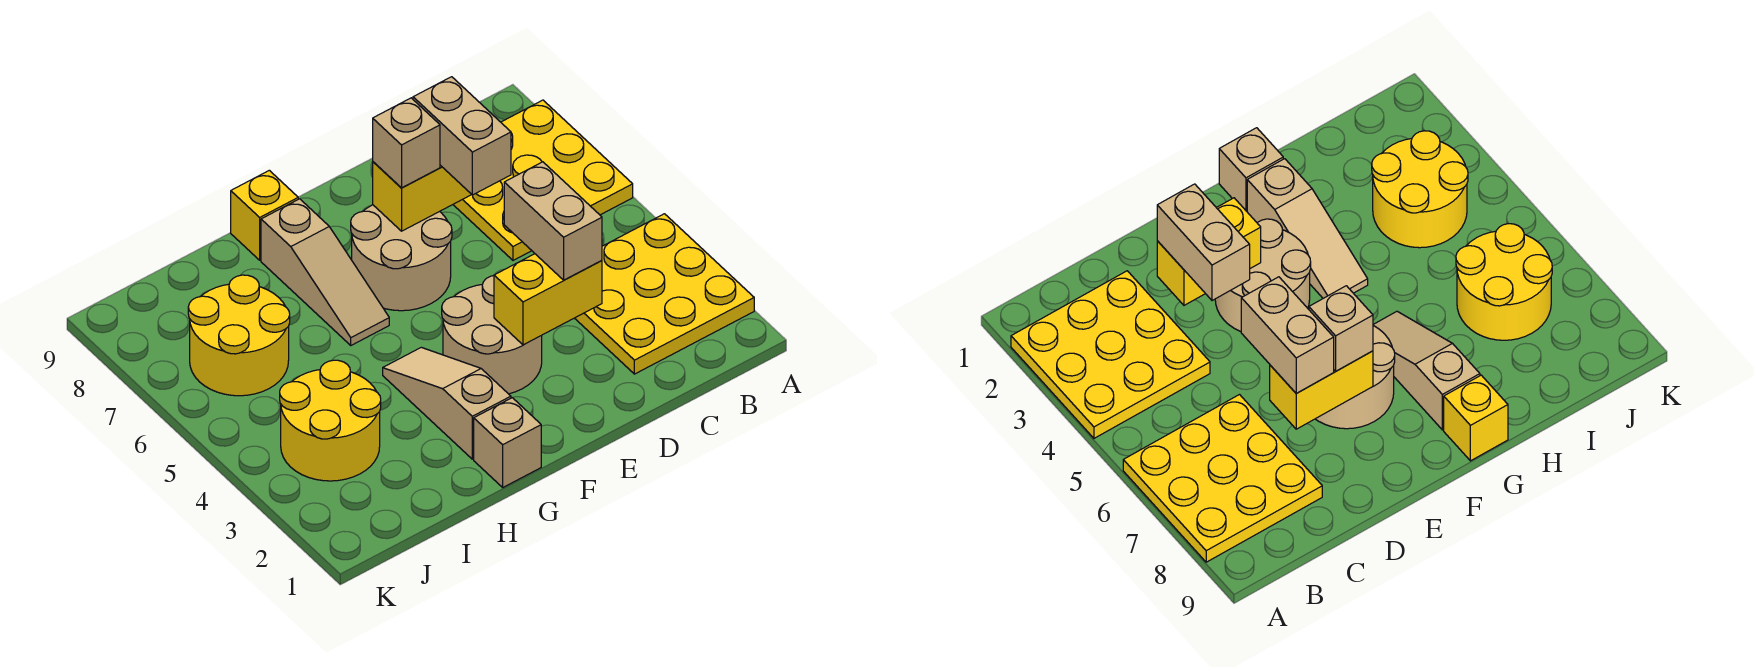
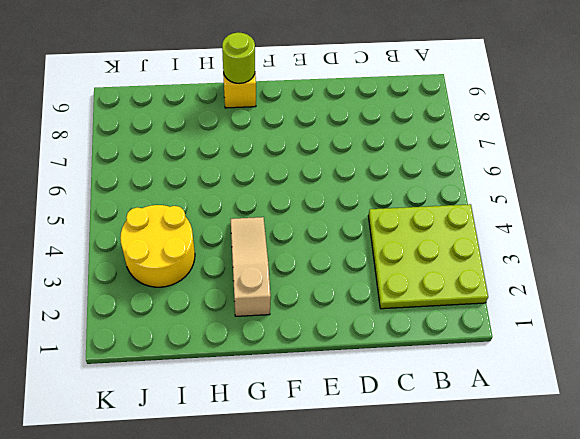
lime plate A2:C4 level 1 -> yellow plate A2:C4 level 1
lime round brick G9 level 2 -> none
none -> yellow plate A6:C8 level 1
none -> tan round brick E3:F4 level 1
none -> tan round brick E6:F7 level 1

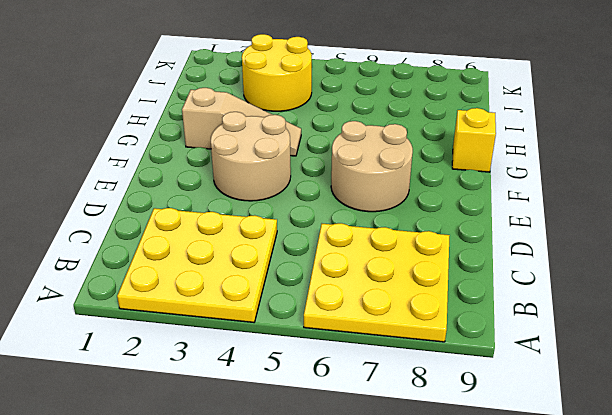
none -> tan brick G1 level 1
none -> tan slope G6:G8 level 1 top 8
none -> yellow round brick I6:J7 level 1

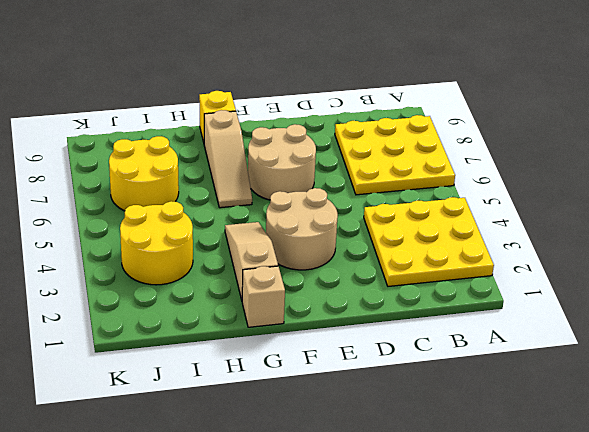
none -> yellow brick D3:E3 level 2
none -> yellow brick D7:E7 level 2
none -> tan brick D3:D4 level 3

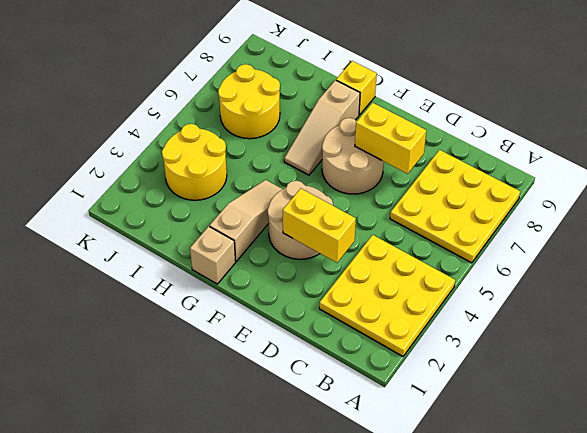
none -> tan brick D3:D4 level 3
none -> tan brick D6:D7 level 3
none -> tan brick E7 level 3

